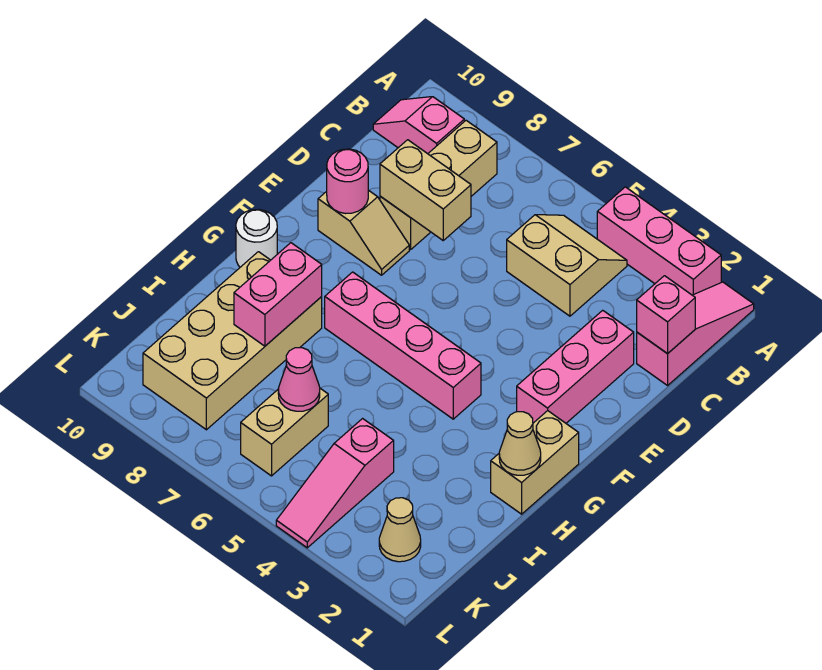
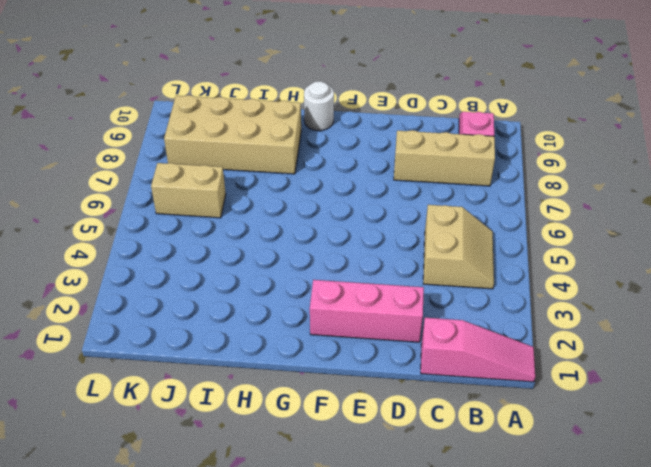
none -> pink brick A2:A4 level 1
none -> tan slope E8:E9 level 1 top 9
none -> tan brick G1:H1 level 1

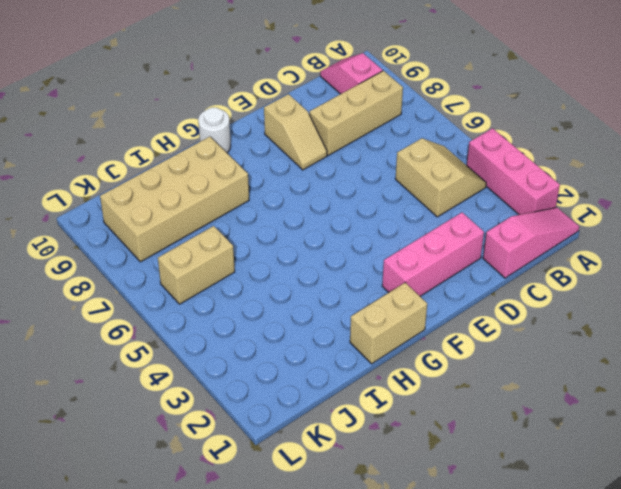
none -> pink brick G4:G7 level 1
none -> pink slope J4:L4 level 1 top J
none -> tan cone K2 level 1

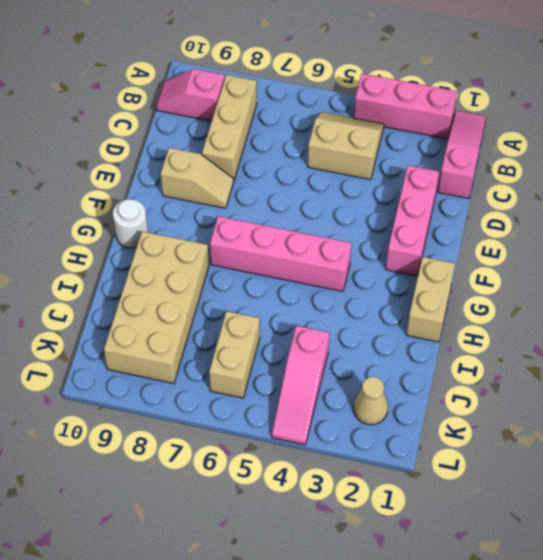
none -> pink brick C1 level 2
none -> tan brick D7:D8 level 2
none -> pink round brick E9 level 2

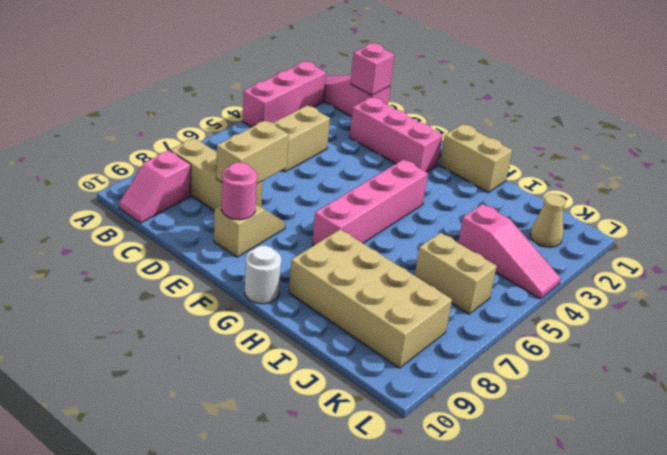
none -> tan cone H1 level 2
none -> pink brick H8:I8 level 2
none -> pink cone J6 level 2

